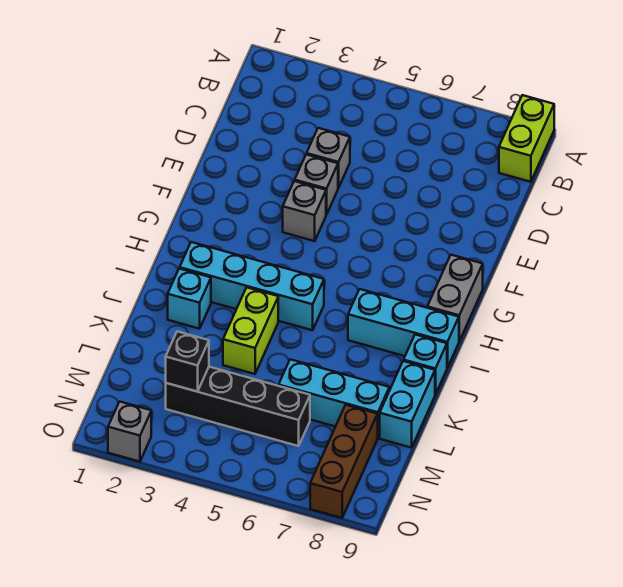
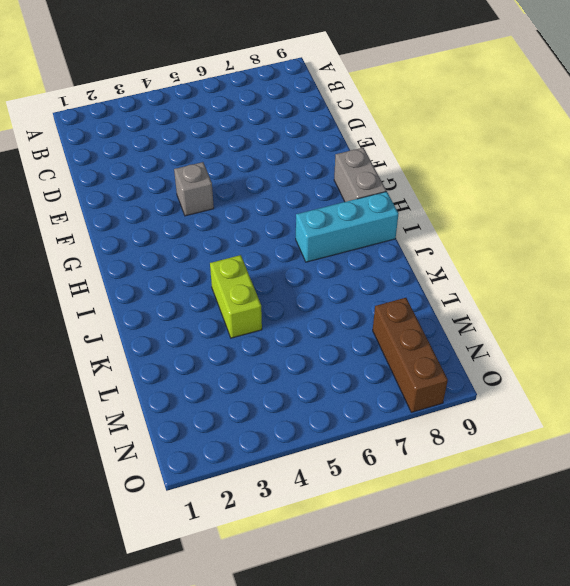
none -> lime brick A9:B9 level 1
none -> grey brick D4 level 1
none -> grey brick E4 level 1

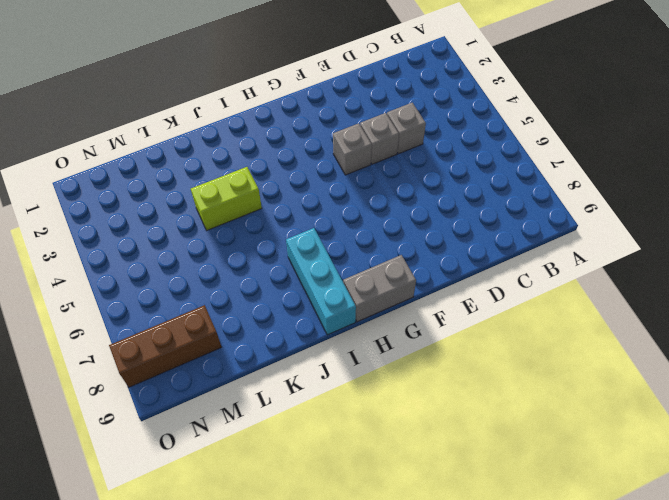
none -> lime brick A9:B9 level 1
none -> cyan brick I2:I5 level 1
none -> cyan brick J2 level 1

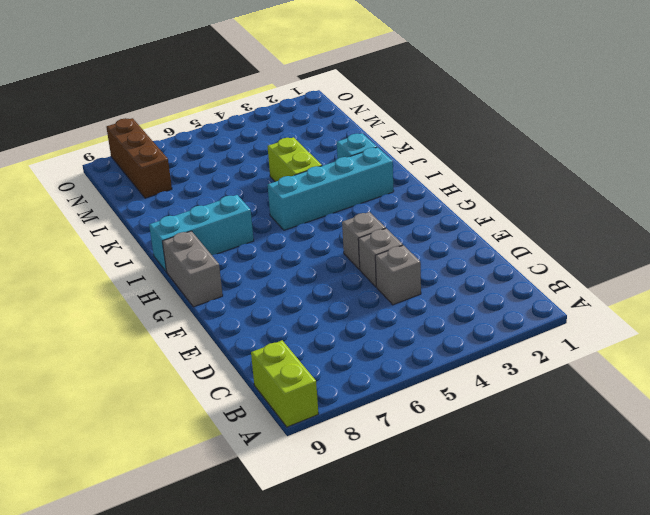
none -> cyan brick J9 level 1
none -> cyan brick K9:L9 level 1
none -> cyan brick L6:L8 level 1

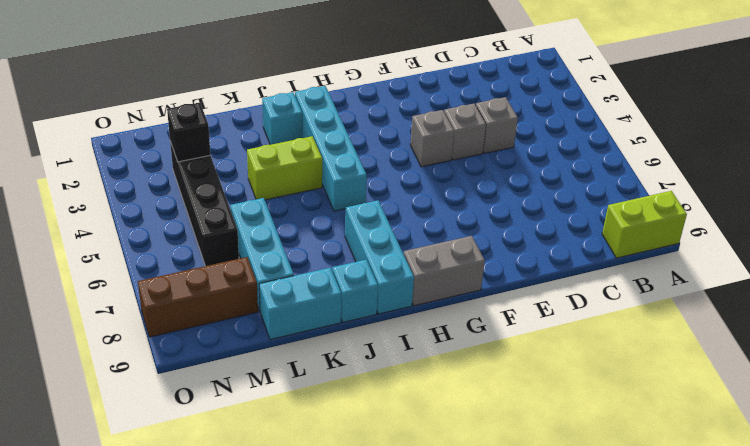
none -> grey brick O2 level 1

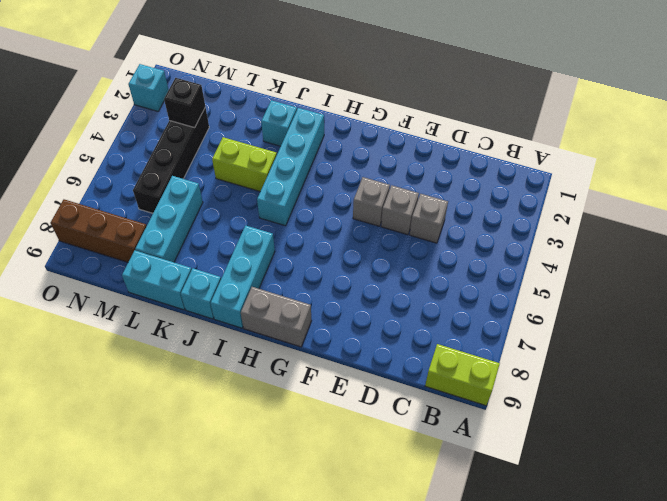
cyan brick O2 level 1 -> grey brick O2 level 1

